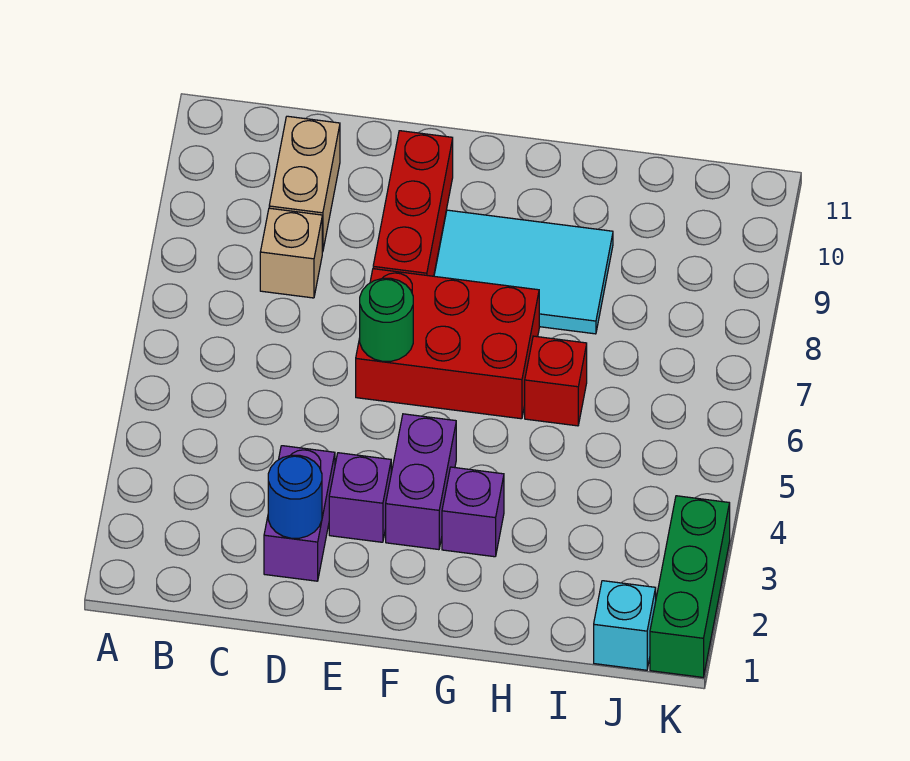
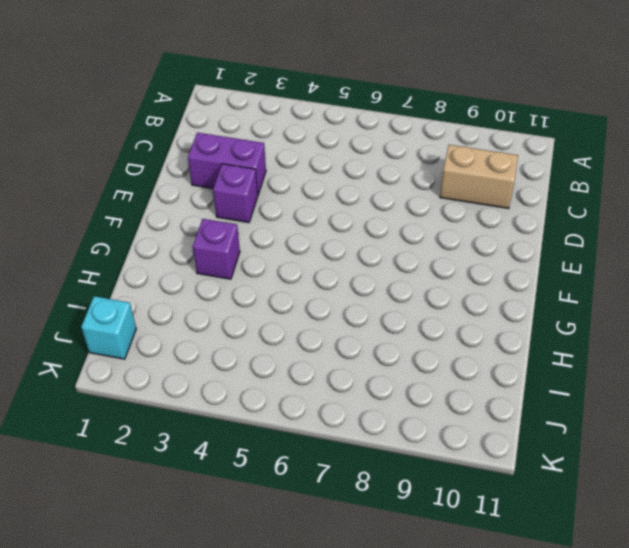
none -> tan brick C8 level 1
none -> red brick E6:G7 level 1
none -> red brick E8:E10 level 1

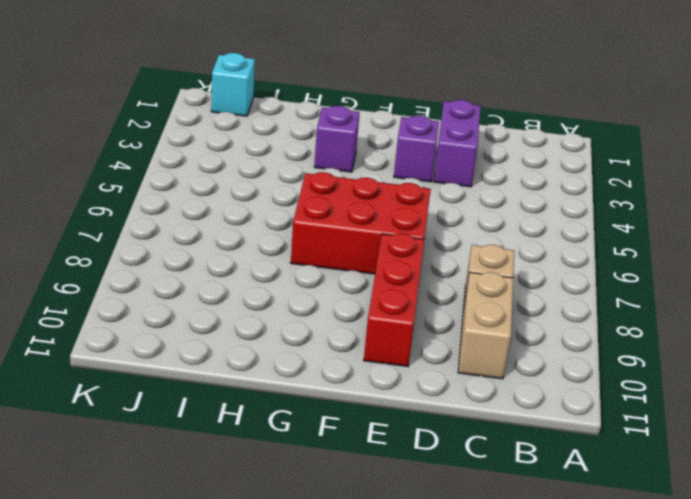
none -> purple brick F3:F4 level 1
none -> cyan tile F8:H9 level 1
none -> red brick H6 level 1

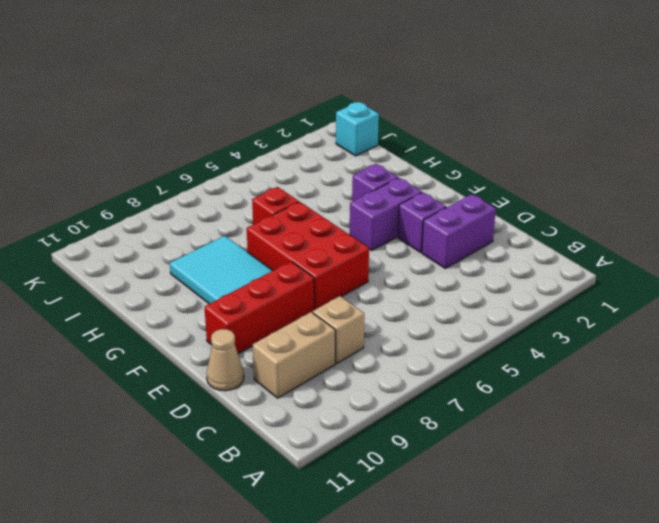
tan cone D11 level 1 -> none
none -> green brick K1:K3 level 1
none -> blue round brick D2 level 2
none -> green round brick E6 level 2

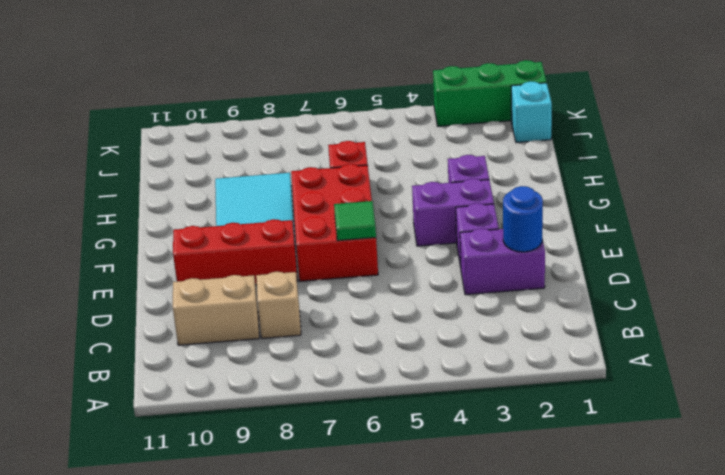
green tile E6 level 2 -> green round brick E6 level 2

